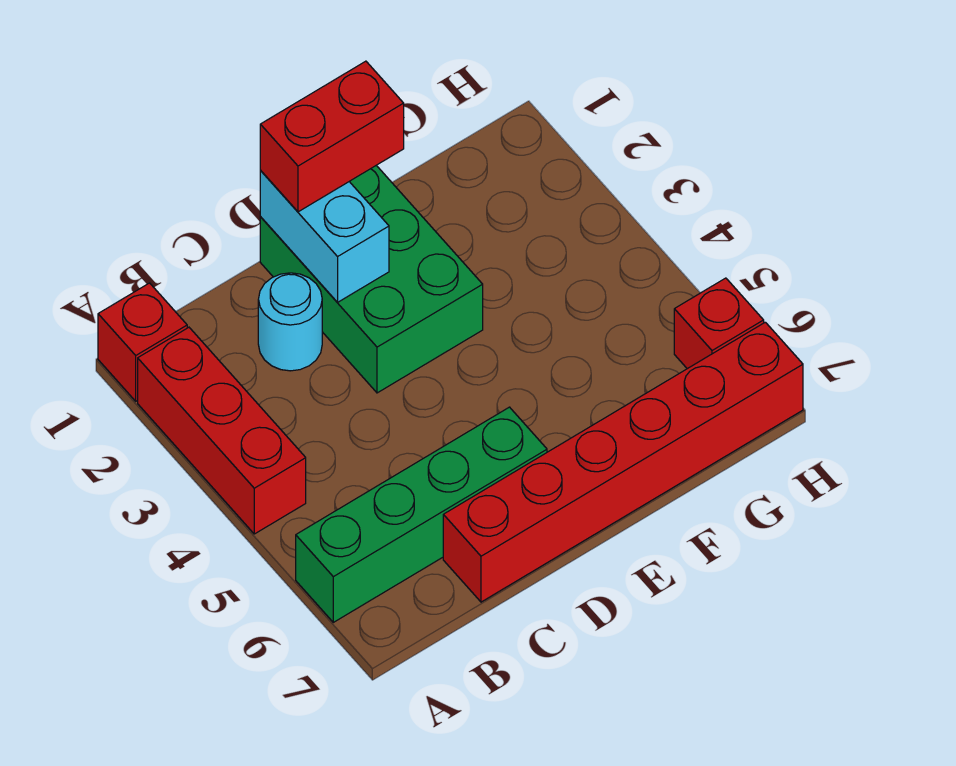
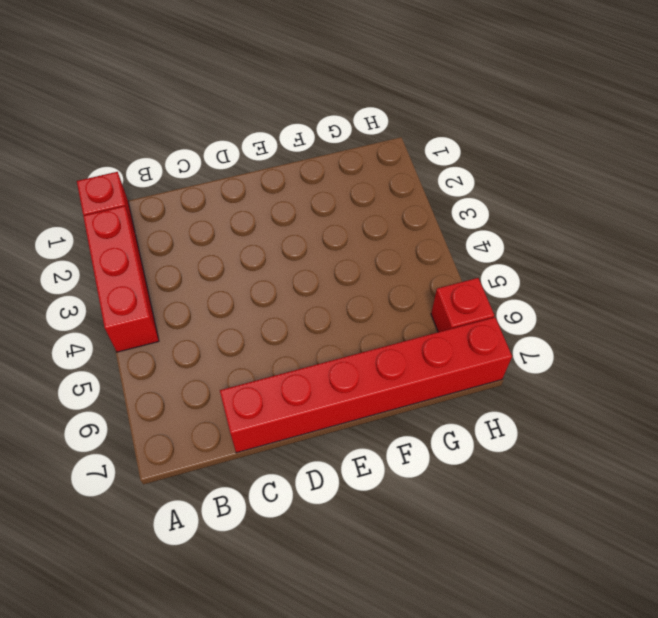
none -> green brick A6:D6 level 1
none -> cyan round brick C2 level 1

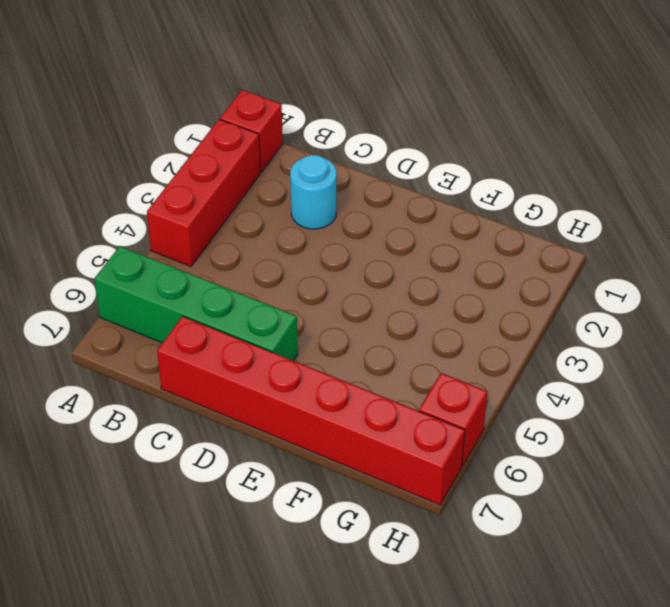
none -> green brick D1:E3 level 1
none -> cyan brick D1:D2 level 2

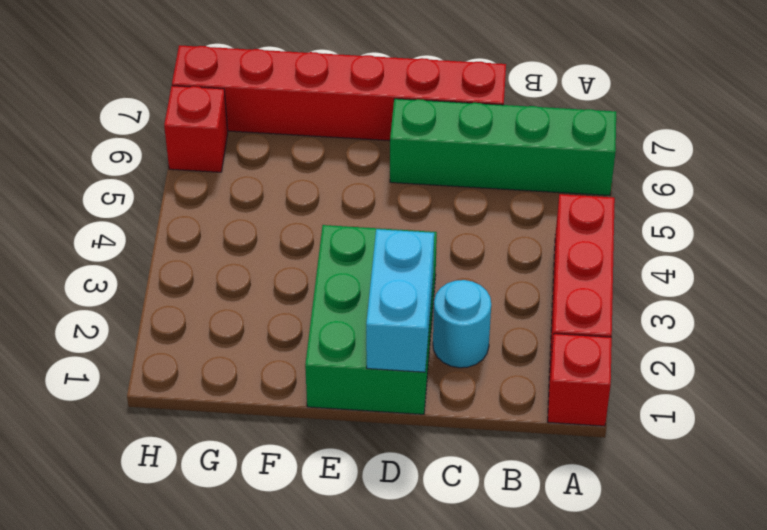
none -> red brick D1:E1 level 3

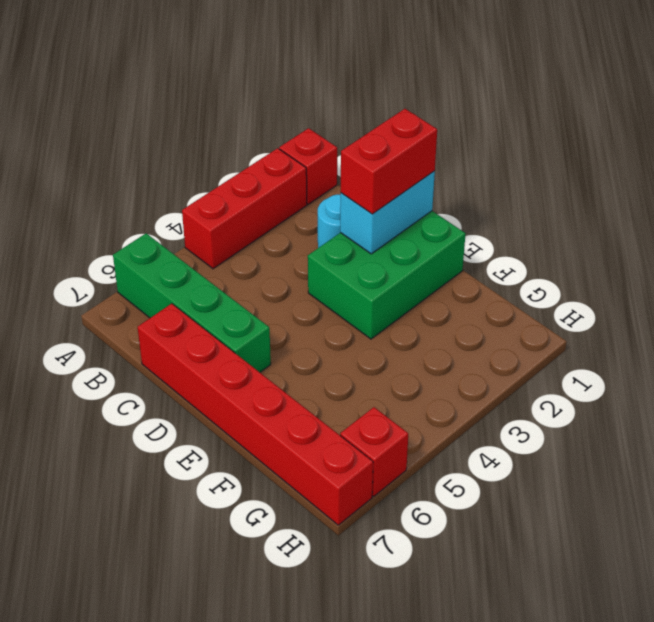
red brick D1:D2 level 3 -> red brick D1:E1 level 3

